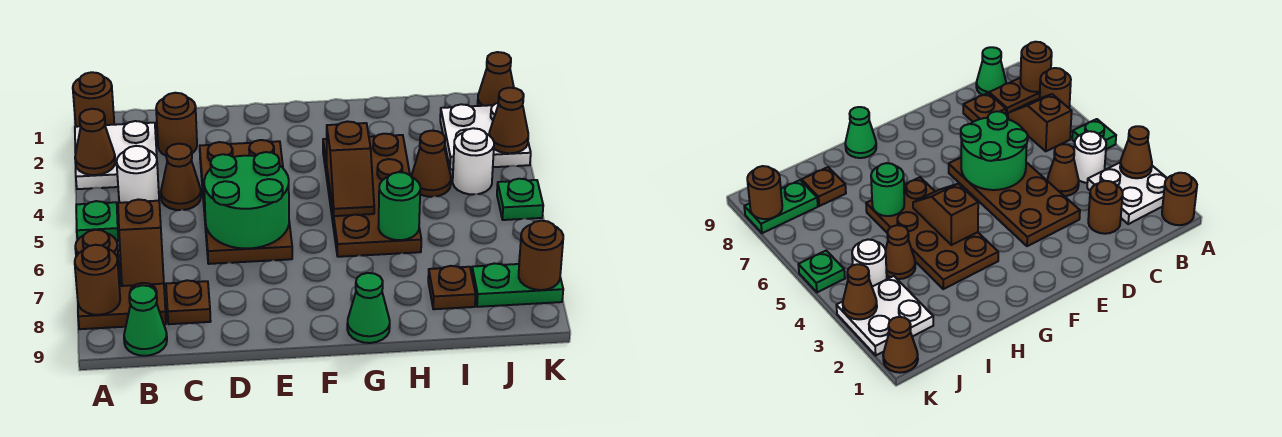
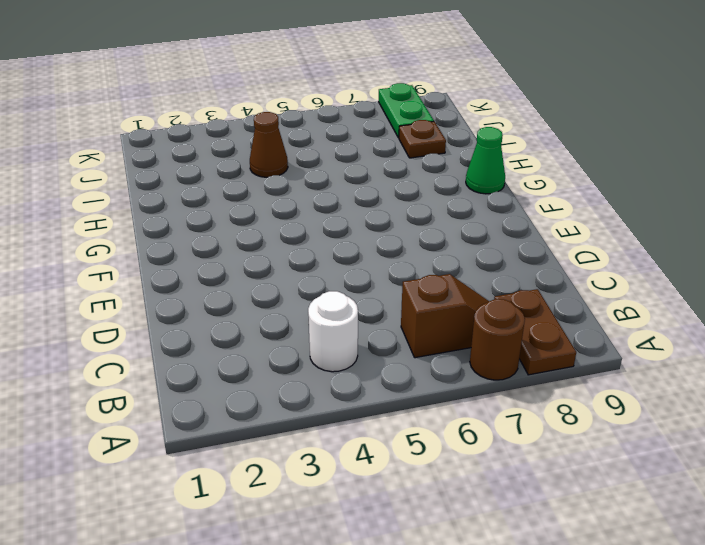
none -> brown round brick A1 level 1
none -> white plate A2:B3 level 1
none -> green plate A5 level 1

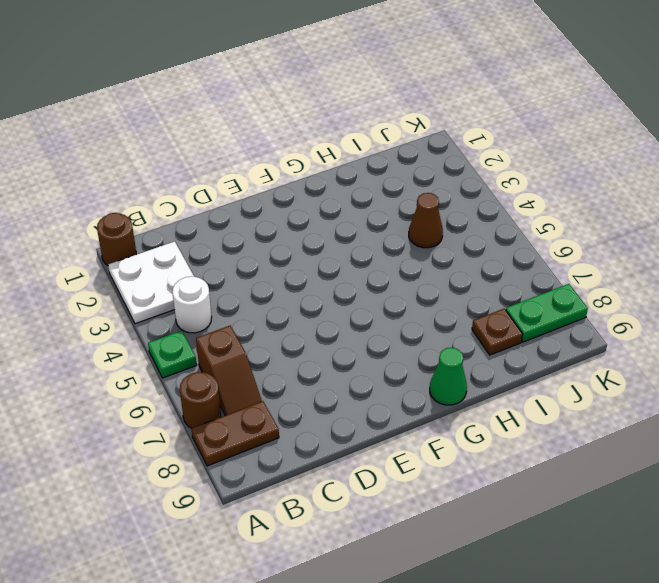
none -> green cone B9 level 1
none -> brown round brick C2 level 1
none -> brown cone C4 level 1

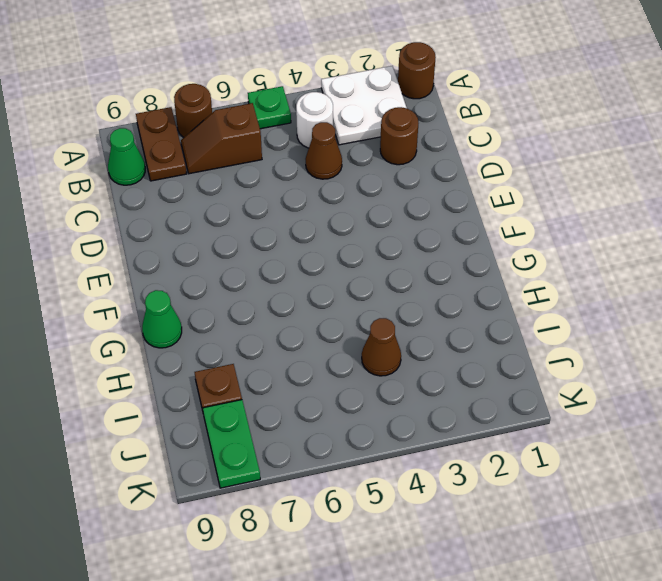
none -> brown plate C8 level 1
none -> brown plate D3:E6 level 1
none -> brown plate G3:H6 level 1

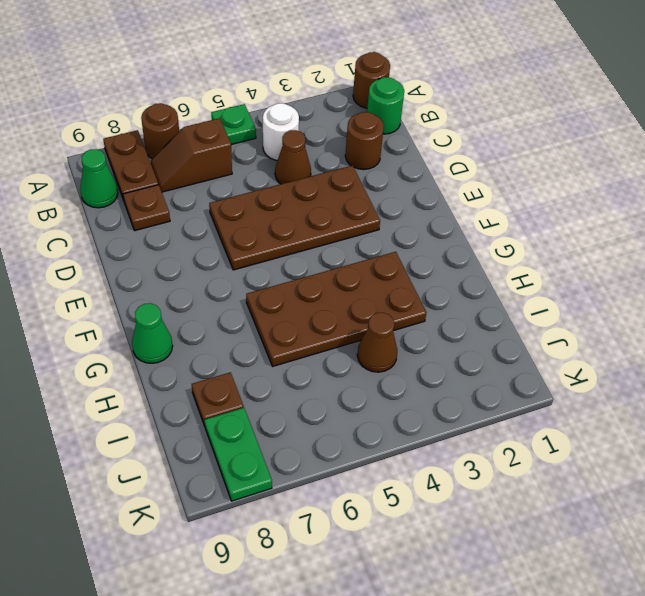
green round brick B1 level 1 -> green round brick H6 level 2
none -> white plate A2:B3 level 1
none -> white plate J2:K3 level 1
none -> white round brick J4 level 1

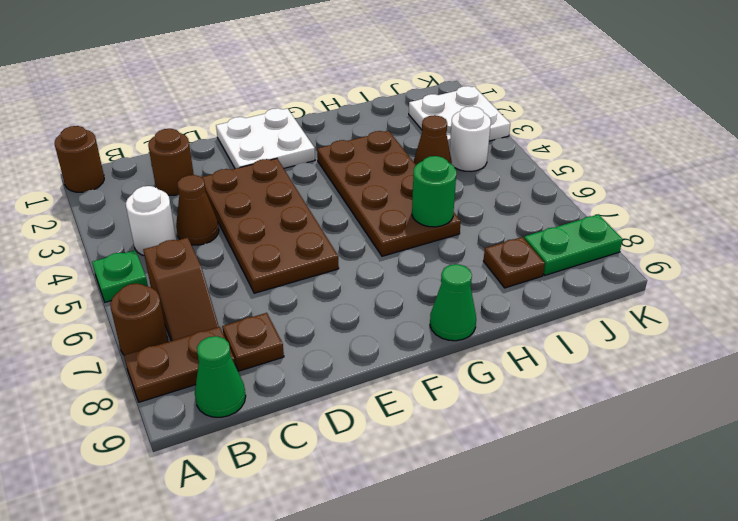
white plate E1:F2 level 1 -> white plate A2:B3 level 1
none -> brown cone K1 level 1
none -> green plate K5 level 1
none -> brown cone A3 level 2

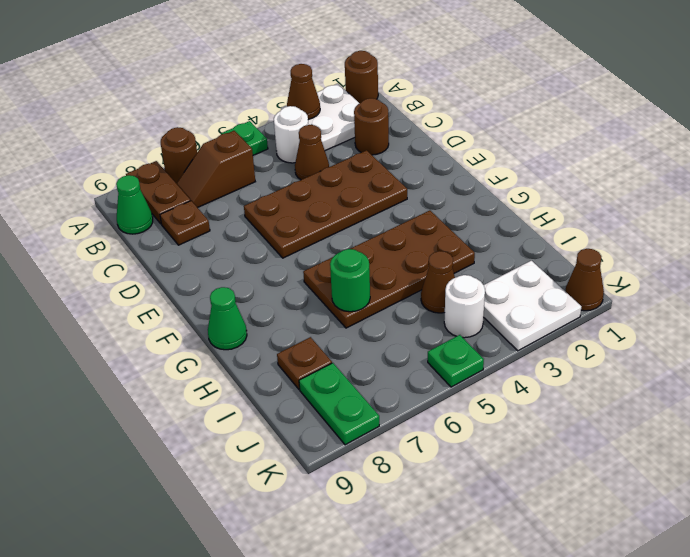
none -> brown round brick A8 level 2
none -> green round brick D5:E6 level 2
none -> brown slope G4:G5 level 2 top 4

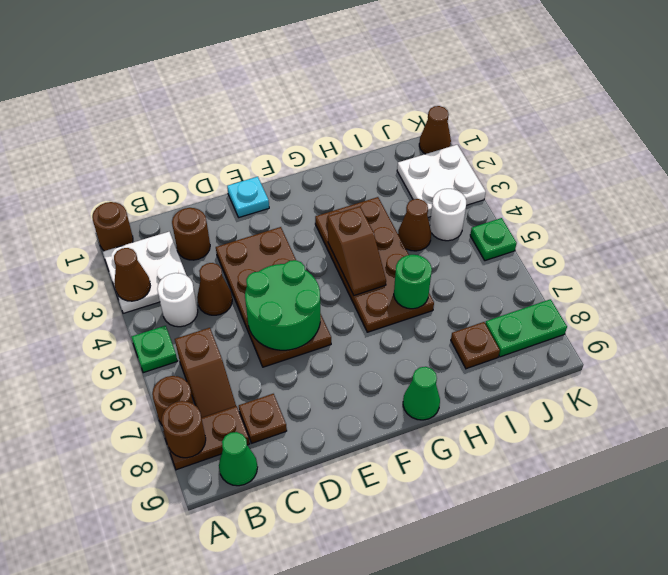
cyan plate E1 level 1 -> none
none -> brown cone K3 level 2
none -> brown round brick K8 level 2

